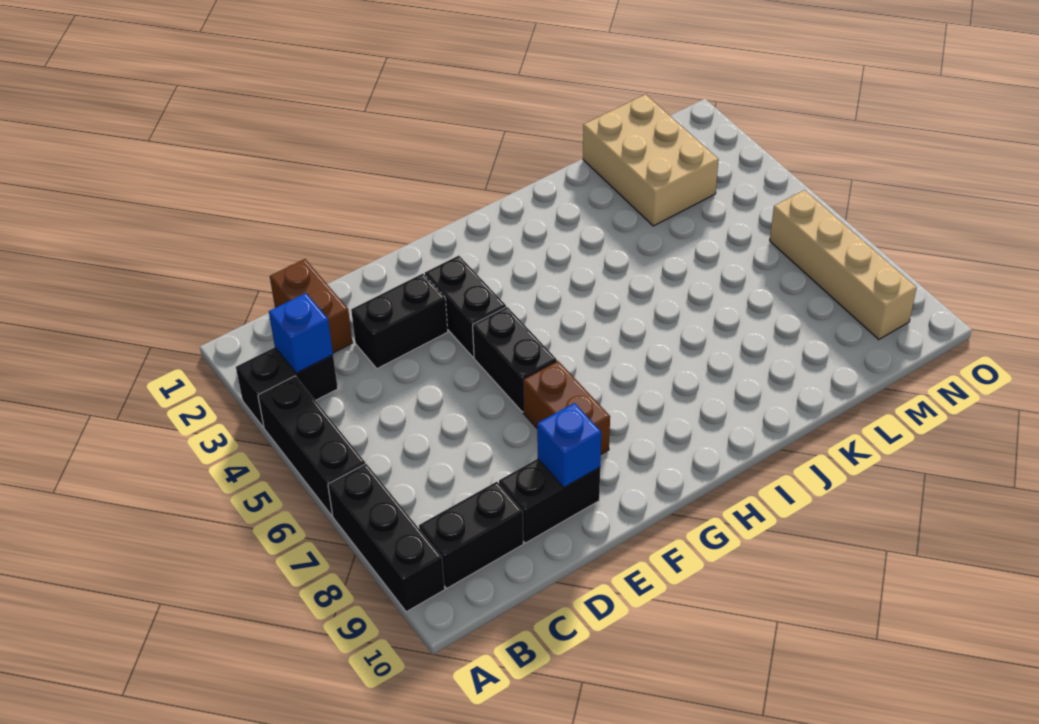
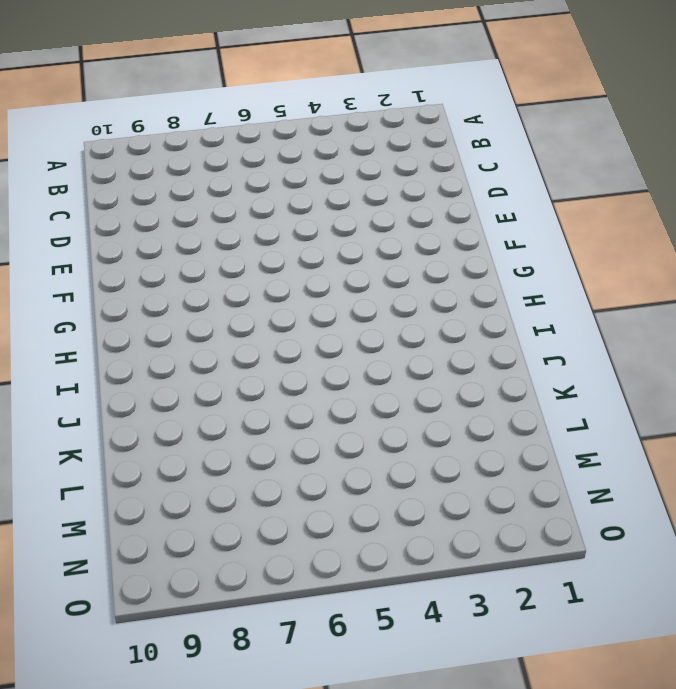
none -> black brick A3:B3 level 1
none -> black brick A4:A6 level 1
none -> black brick A7:A9 level 1

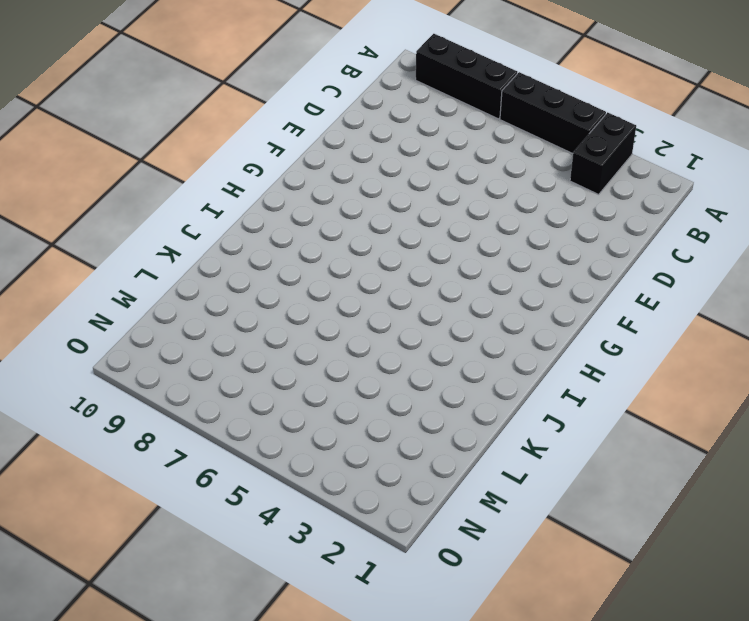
none -> black brick B9:C9 level 1
none -> brown brick C1:C2 level 1
none -> black brick D3:E3 level 1

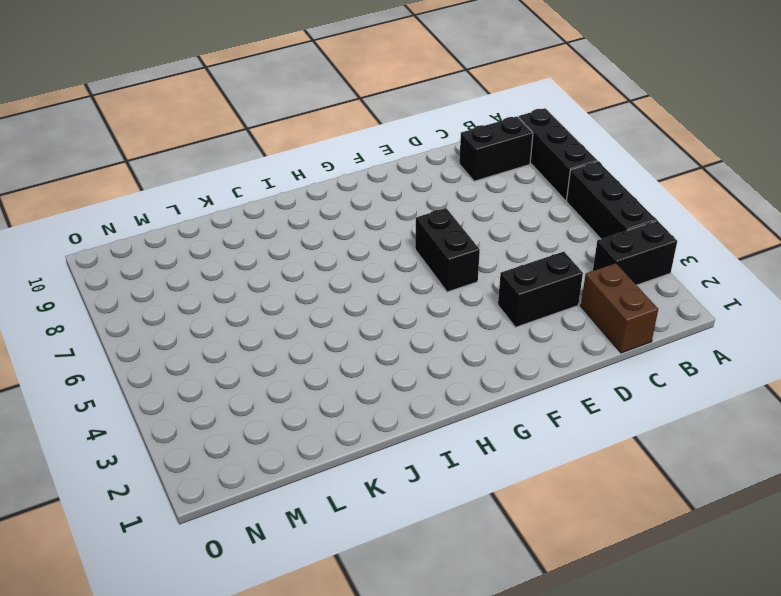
none -> black brick D9:E9 level 1
none -> black brick F3:F4 level 1
none -> brown brick F7:F8 level 1

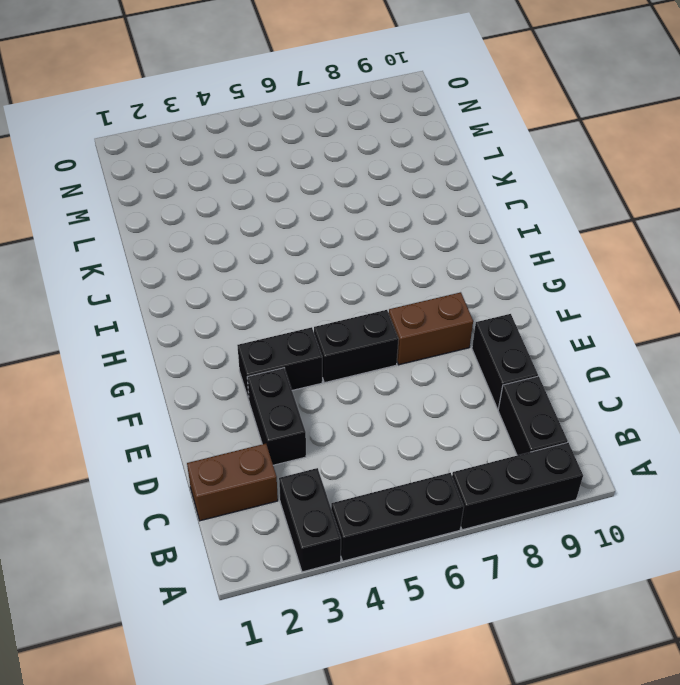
none -> tan brick L1:M3 level 1
none -> tan brick N6:N9 level 1
none -> blue brick B3 level 2

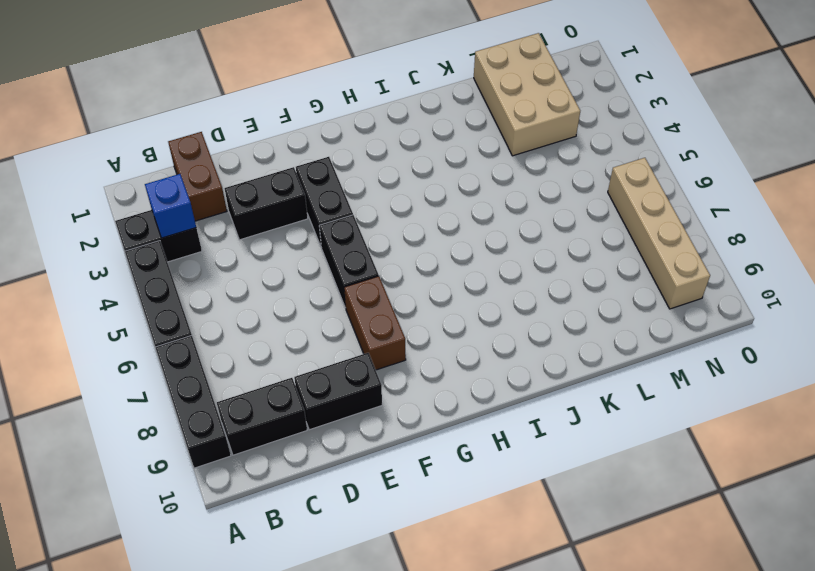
none -> blue brick E9 level 2

